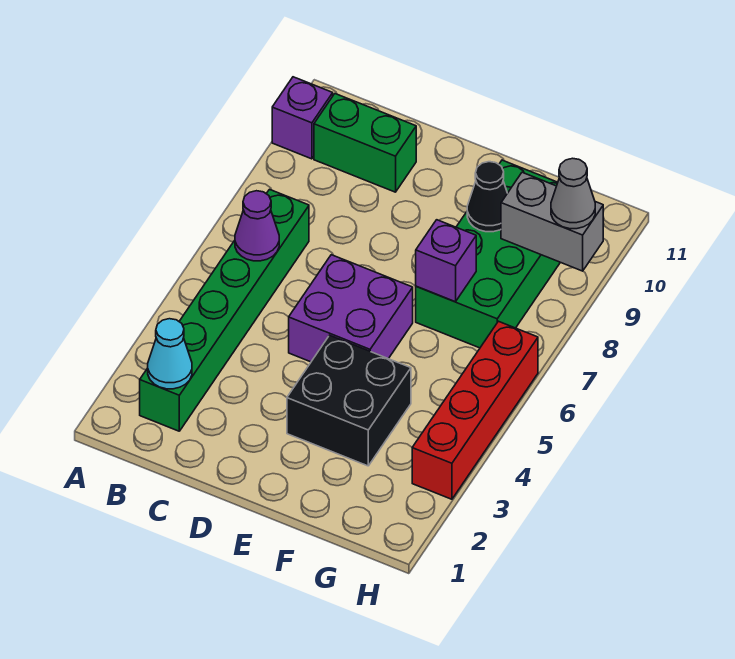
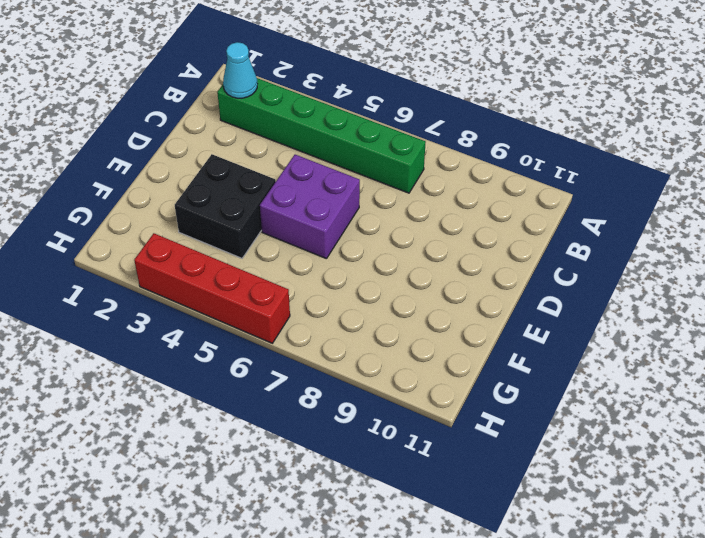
none -> purple brick A10 level 1
none -> green brick B10:C10 level 1
none -> green brick F7:G10 level 1

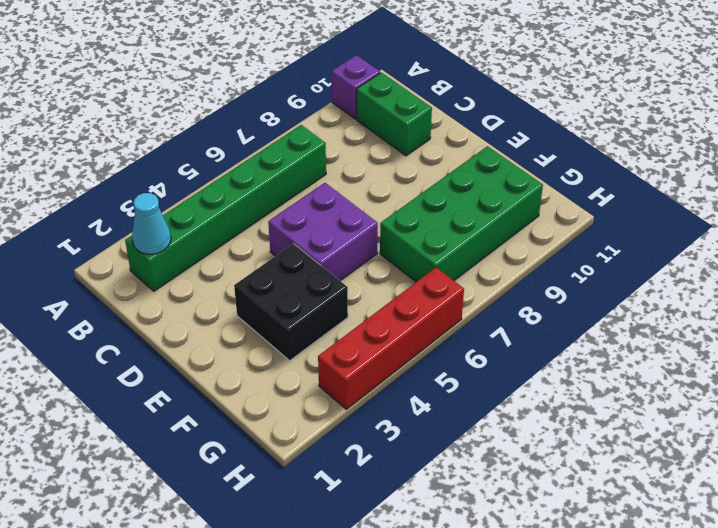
none -> purple cone B6 level 2
none -> purple brick F7 level 2
none -> black cone F9 level 2

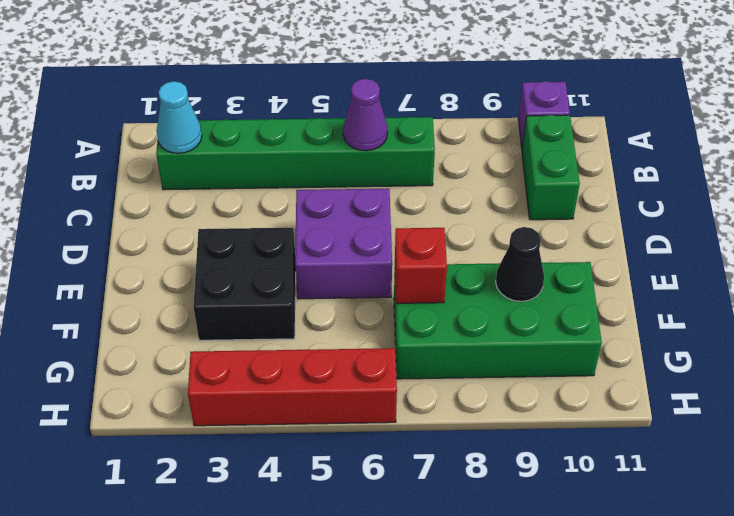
red brick F7 level 2 -> purple brick F7 level 2
none -> grey brick G9:H9 level 2
none -> grey cone H9 level 3

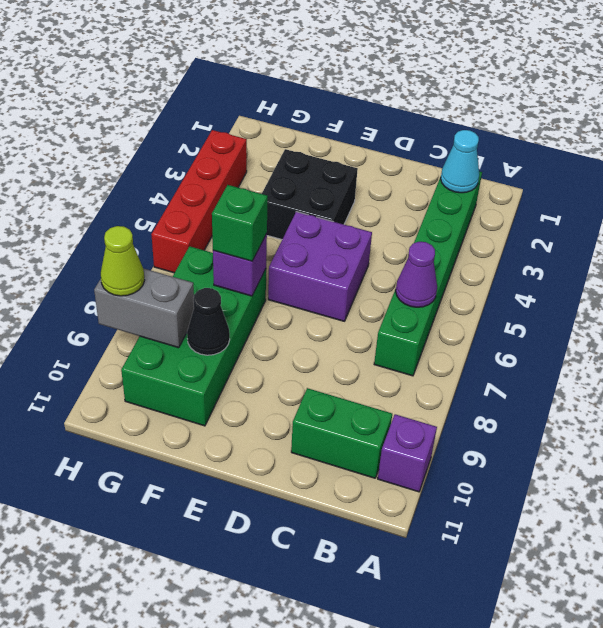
green brick F7 level 3 -> none
lime cone H9 level 3 -> grey cone H9 level 3

